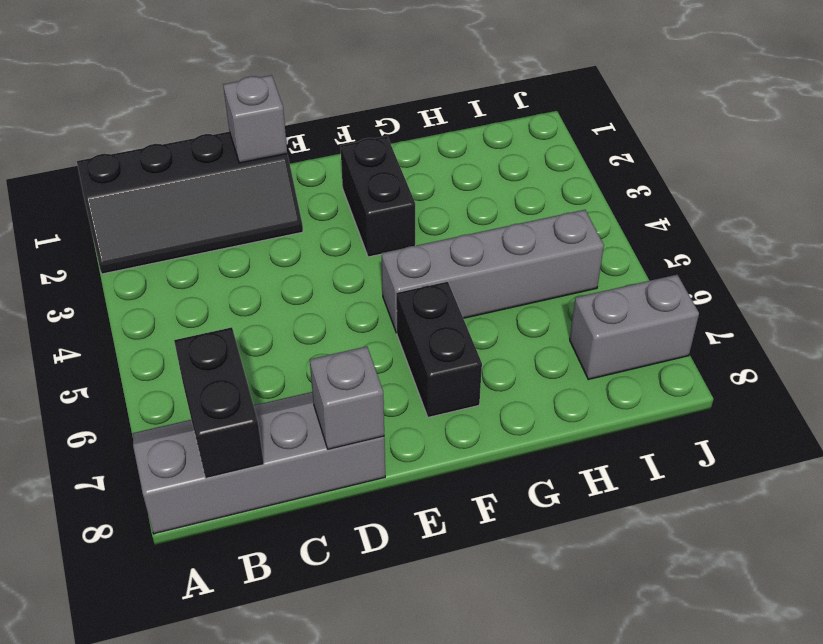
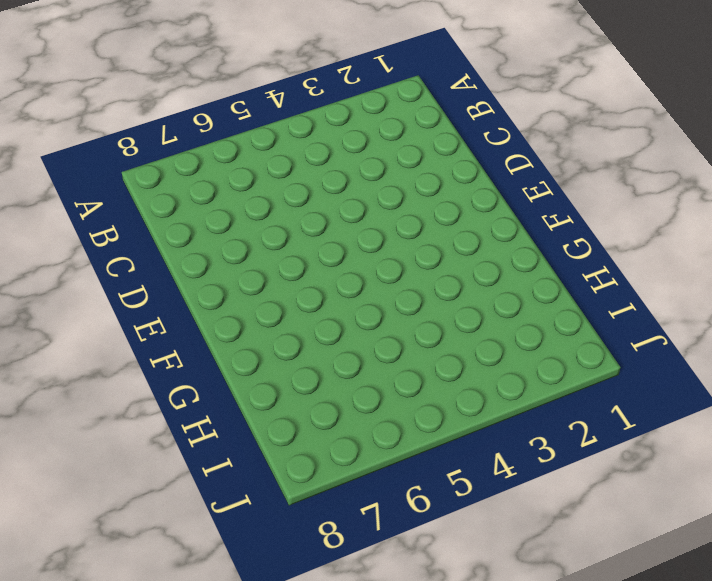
none -> black slope A1:D2 level 1 top 1
none -> grey slope A7:D8 level 1 top 8

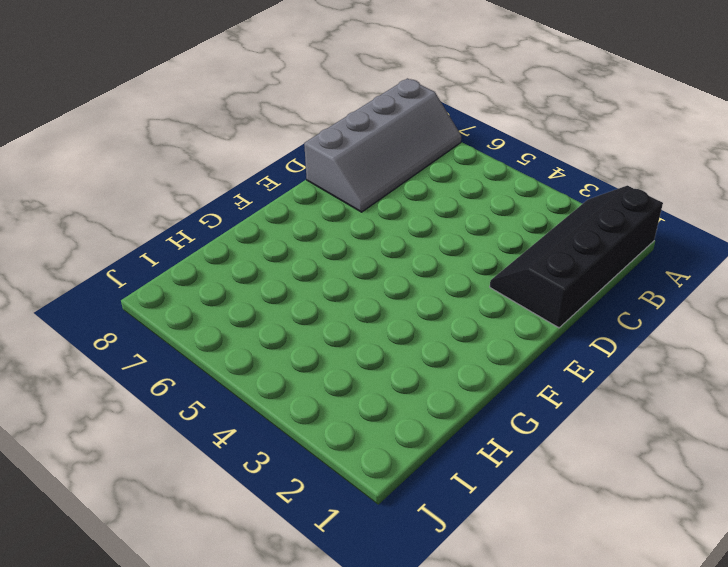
none -> black brick F2:F3 level 1
none -> grey brick F5:I5 level 1

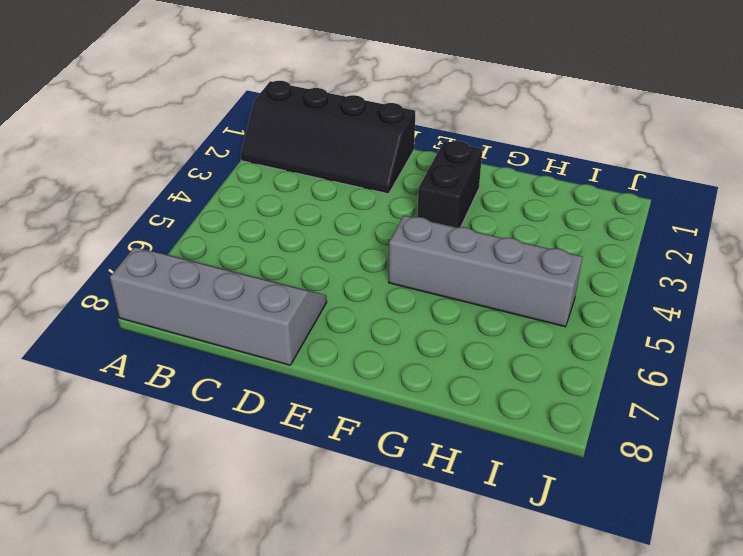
none -> black brick F6:F7 level 1
none -> grey brick I7:J7 level 1

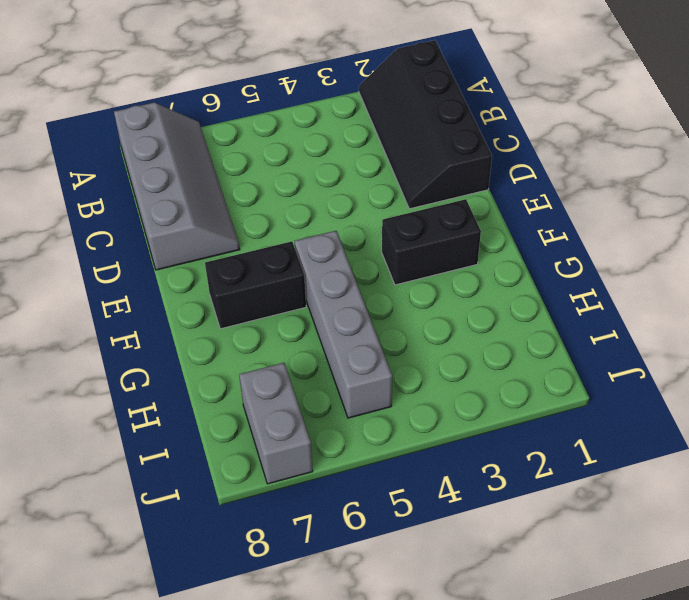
none -> black brick B7:B8 level 2
none -> grey brick D1 level 2

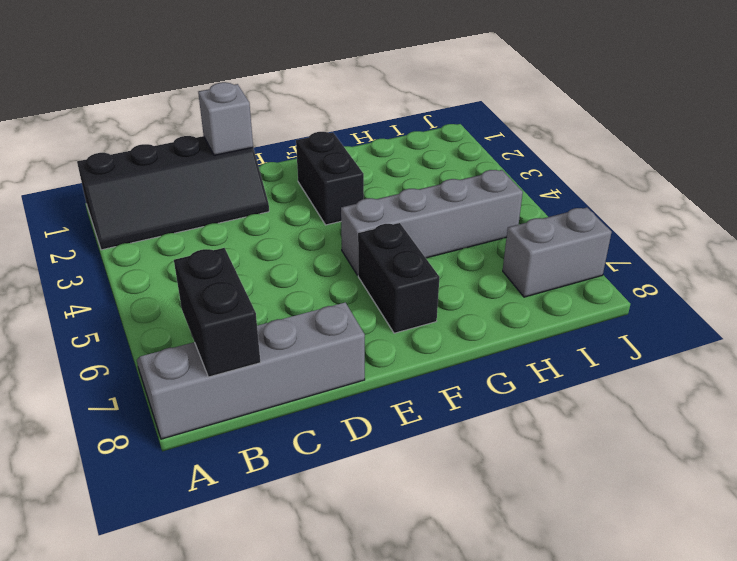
none -> grey brick D8 level 2

